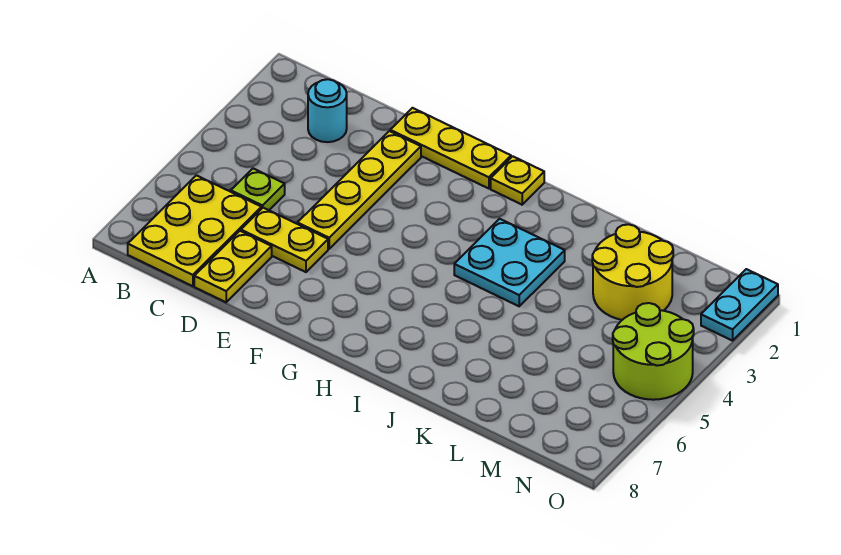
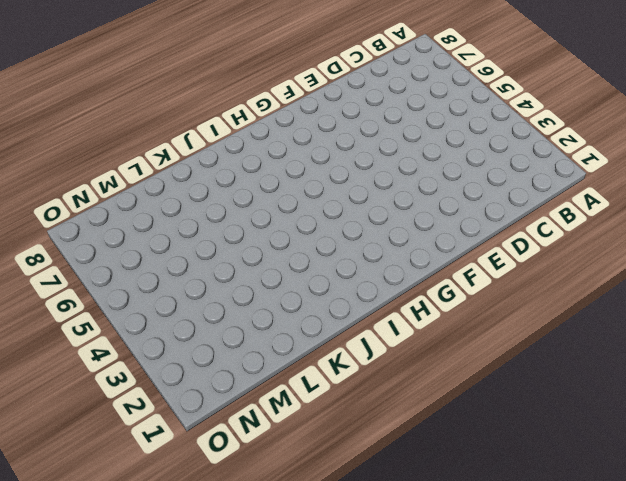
none -> yellow plate B6:C8 level 1
none -> cyan round brick C2 level 1
none -> lime plate C5 level 1

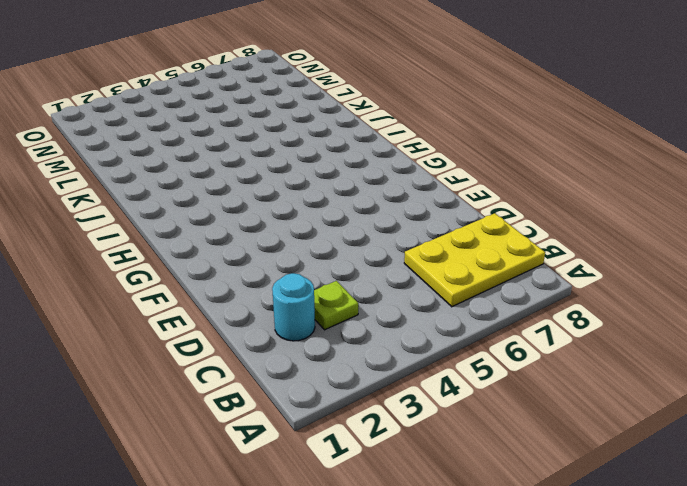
lime plate C3 level 1 -> lime plate C5 level 1
none -> yellow plate D6:E6 level 1
none -> yellow plate D7:D8 level 1
none -> yellow plate E1:G1 level 1

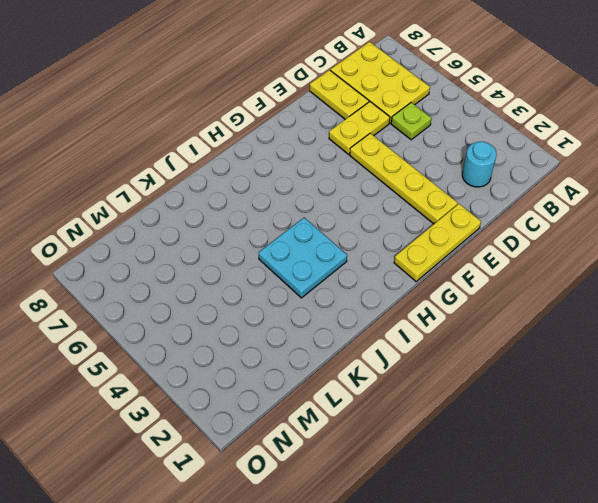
none -> yellow plate H1 level 1
none -> yellow round brick L2:M3 level 1
none -> lime round brick N4:O5 level 1

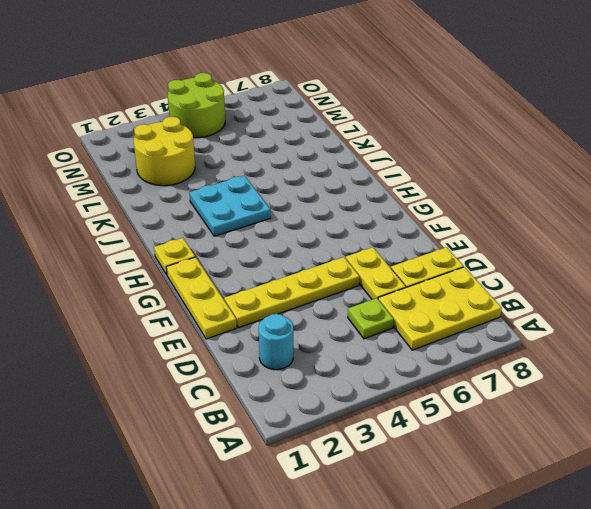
none -> cyan plate O1:O2 level 1

